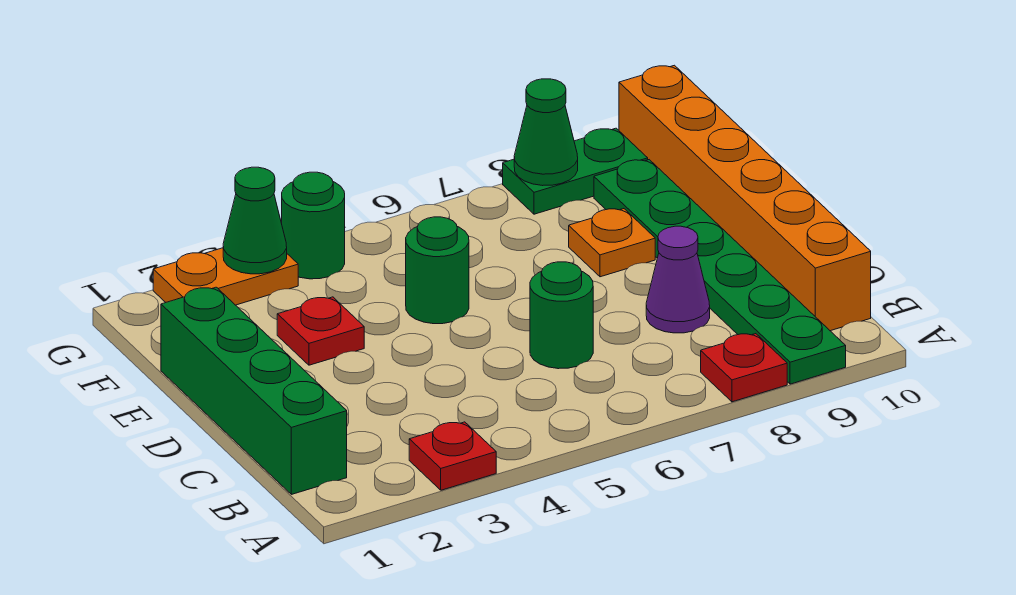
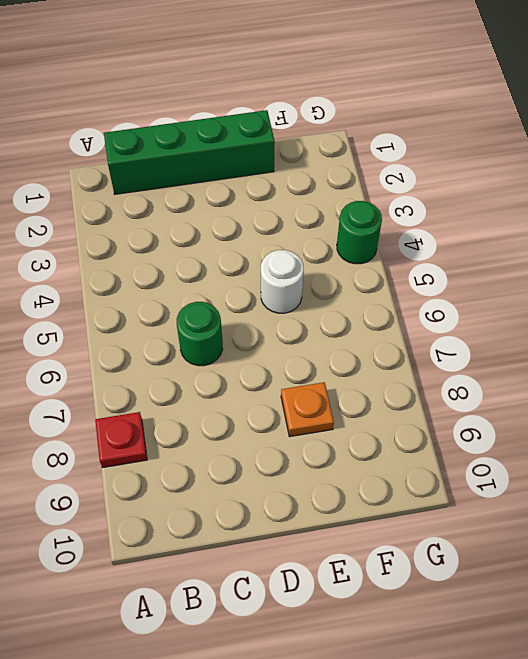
white round brick E5 level 1 -> green round brick E5 level 1
none -> red plate A3 level 1
none -> green plate A9:F9 level 1
none -> orange brick B10:G10 level 1

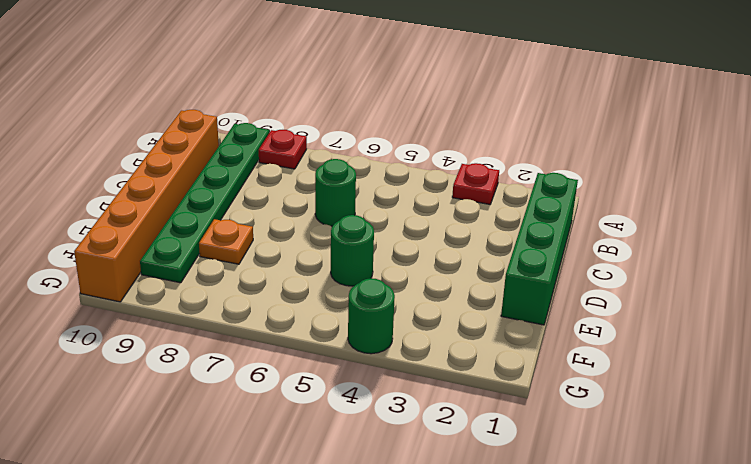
none -> purple cone C8 level 1
none -> red plate E3 level 1
none -> orange plate G2:G3 level 1

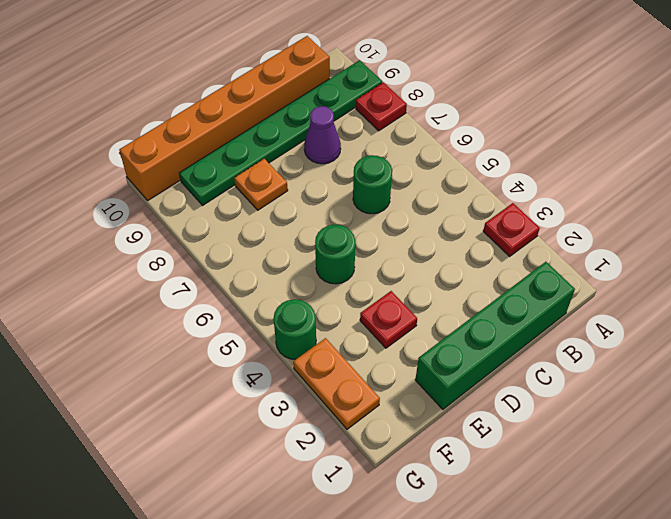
none -> green plate G8:G9 level 1
none -> green cone G3 level 2
none -> green cone G8 level 2

